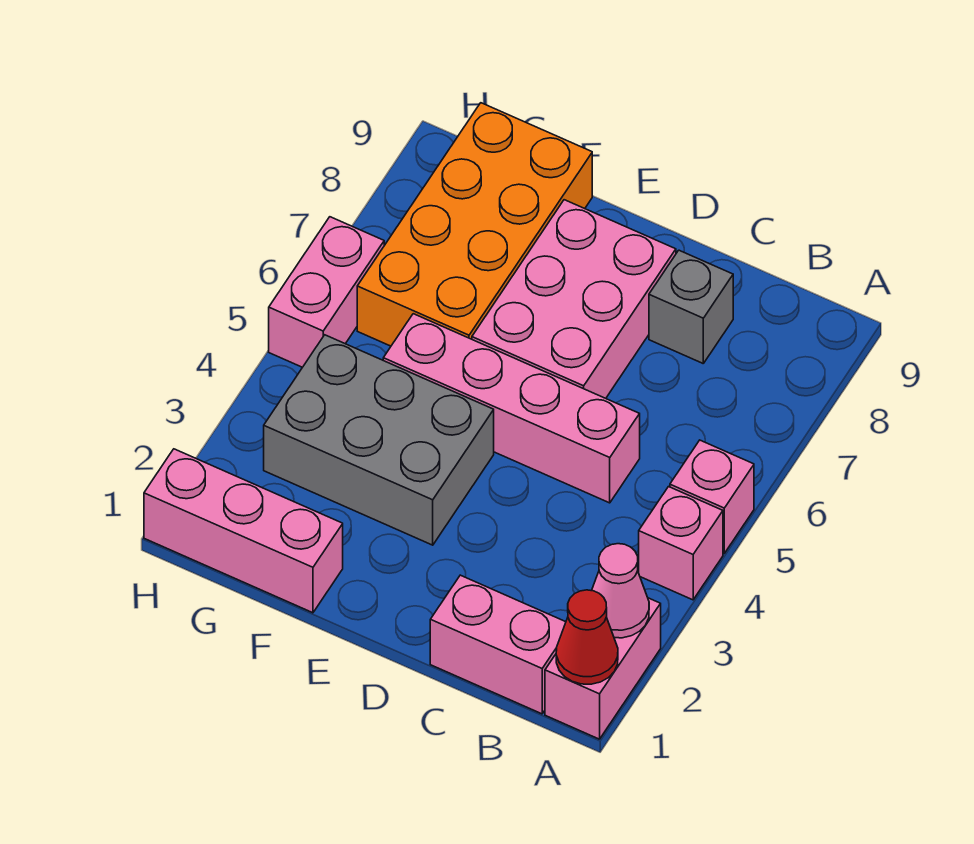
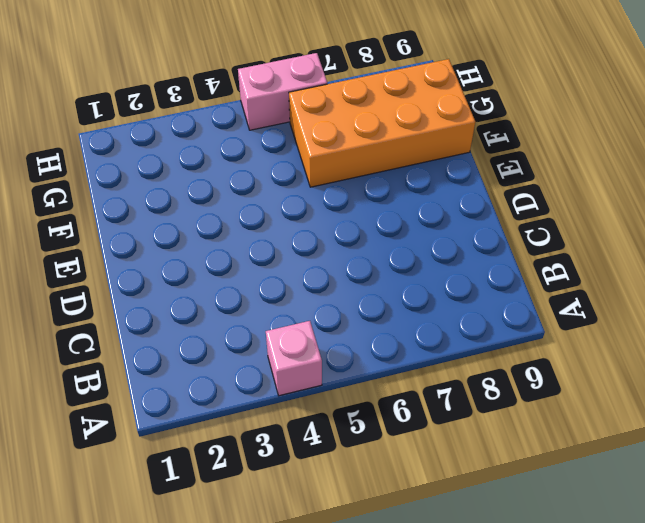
none -> pink brick A1:A2 level 1
none -> pink brick A5 level 1
none -> pink brick B1:C1 level 1

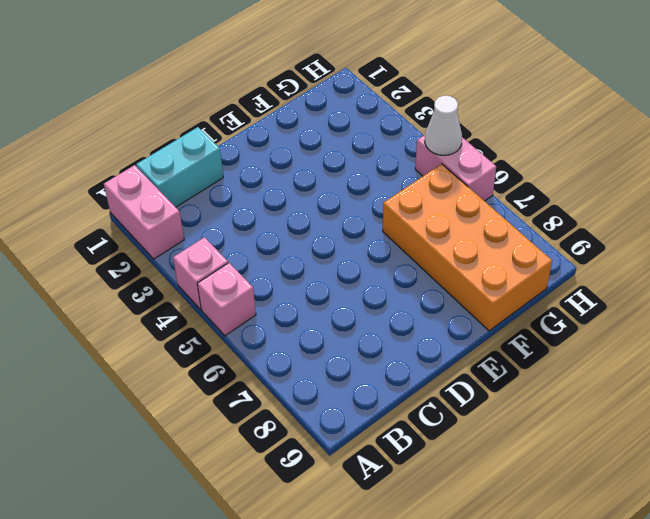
cyan brick B1:C1 level 1 -> pink brick B1:C1 level 1
white cone H5 level 2 -> none
none -> pink brick C5:F5 level 1
none -> grey brick C8 level 1
none -> pink brick D6:E8 level 1

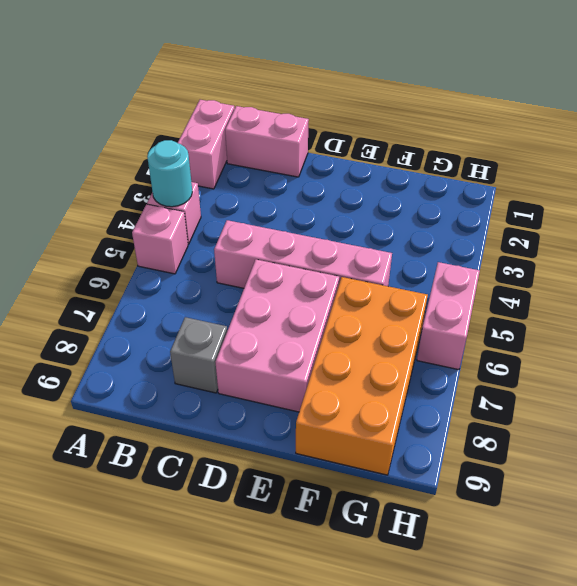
cyan round brick A4 level 2 -> none
none -> grey brick E3:G4 level 1
none -> pink brick F1:H1 level 1
none -> red cone A1 level 2

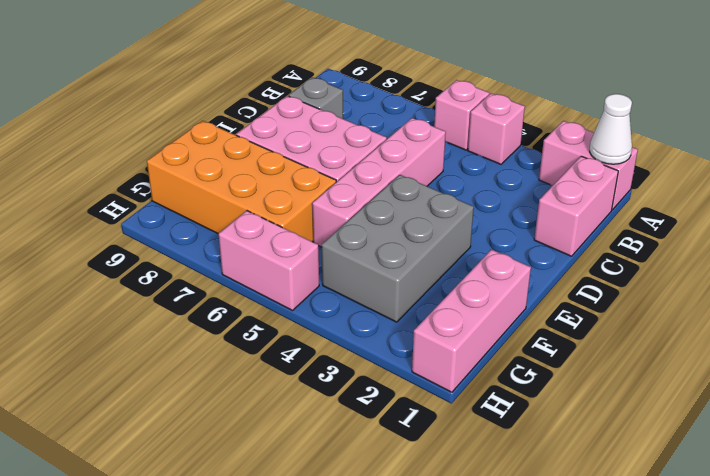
white cone A1 level 2 -> red cone A1 level 2
none -> pink cone A2 level 2

